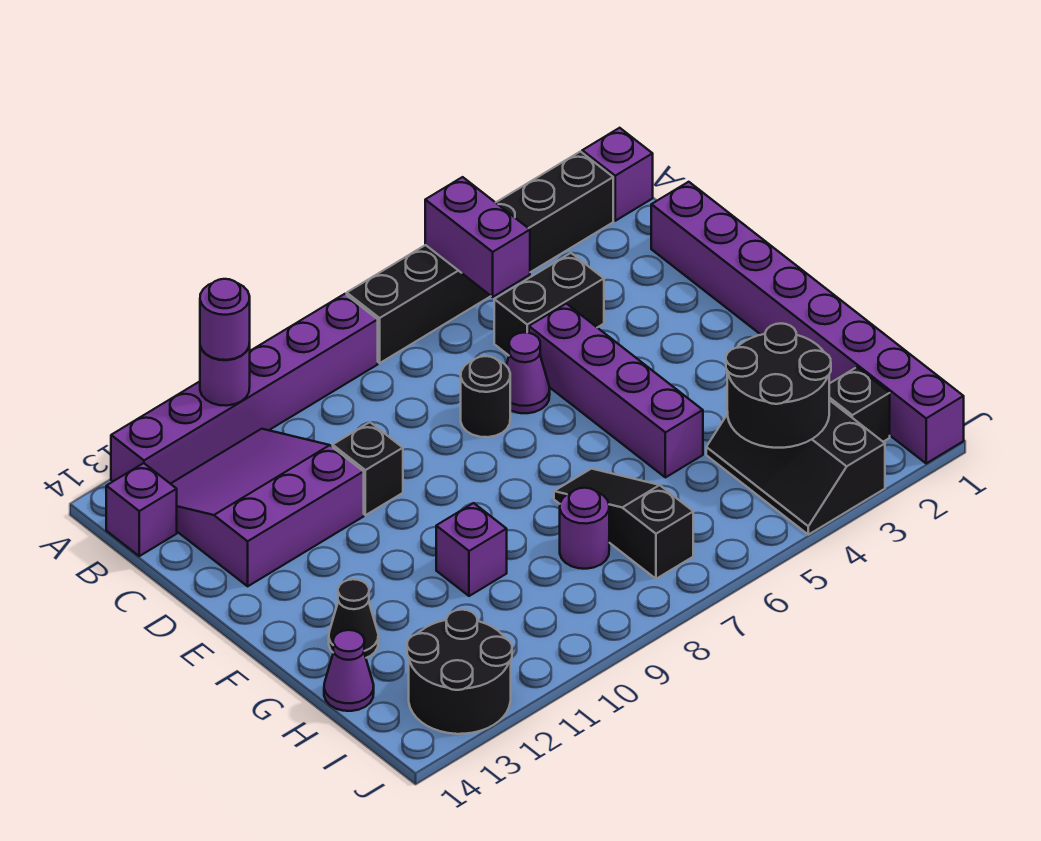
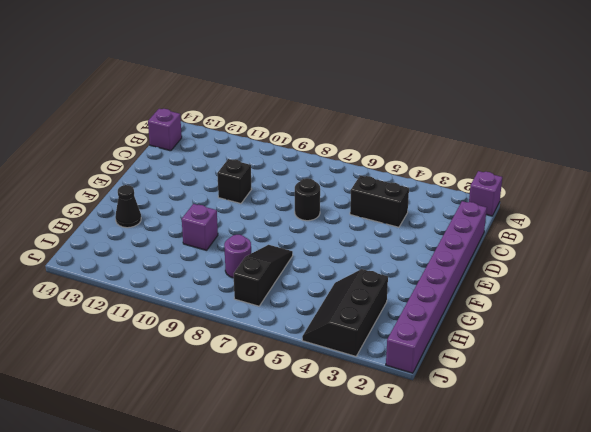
none -> black brick A2:A7 level 1
none -> purple brick A8:A13 level 1
none -> purple slope B11:D13 level 1 top D

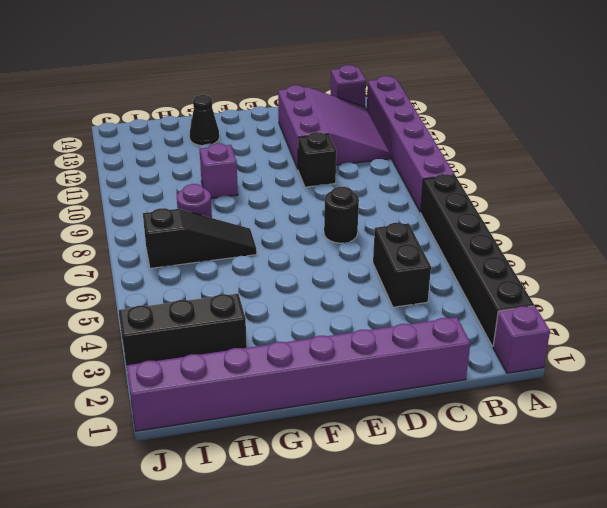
none -> purple brick D5:G5 level 1
none -> purple cone D6 level 1
none -> purple cone H14 level 1

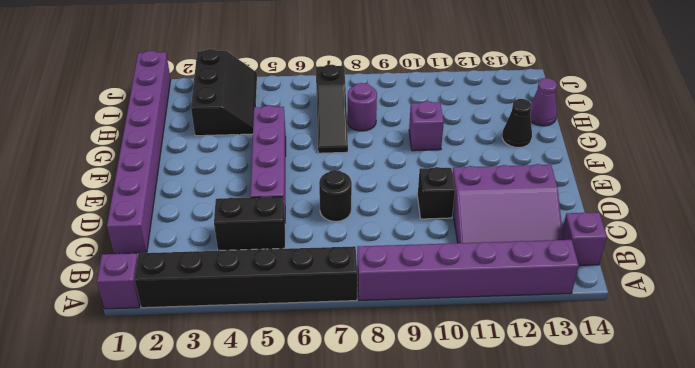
none -> purple cone D6 level 1
none -> black brick I2 level 1
none -> black round brick I12:J13 level 1

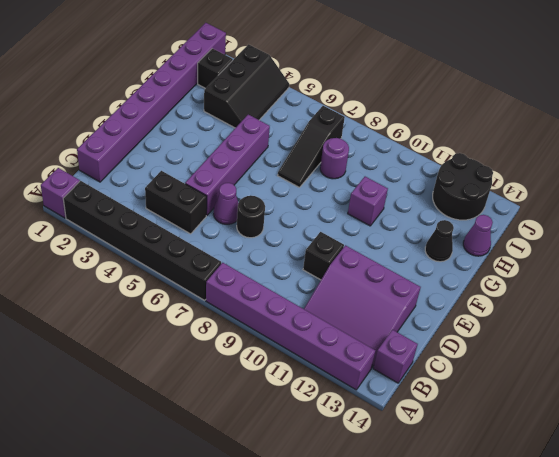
none -> purple brick A5:B5 level 2
none -> purple round brick A11 level 2
none -> black round brick H3:I4 level 2

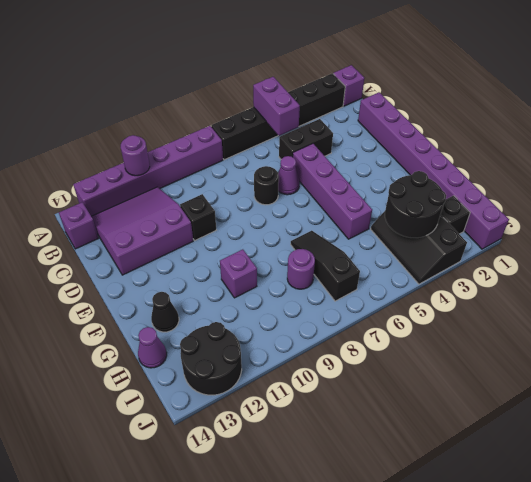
none -> purple round brick A11 level 3

